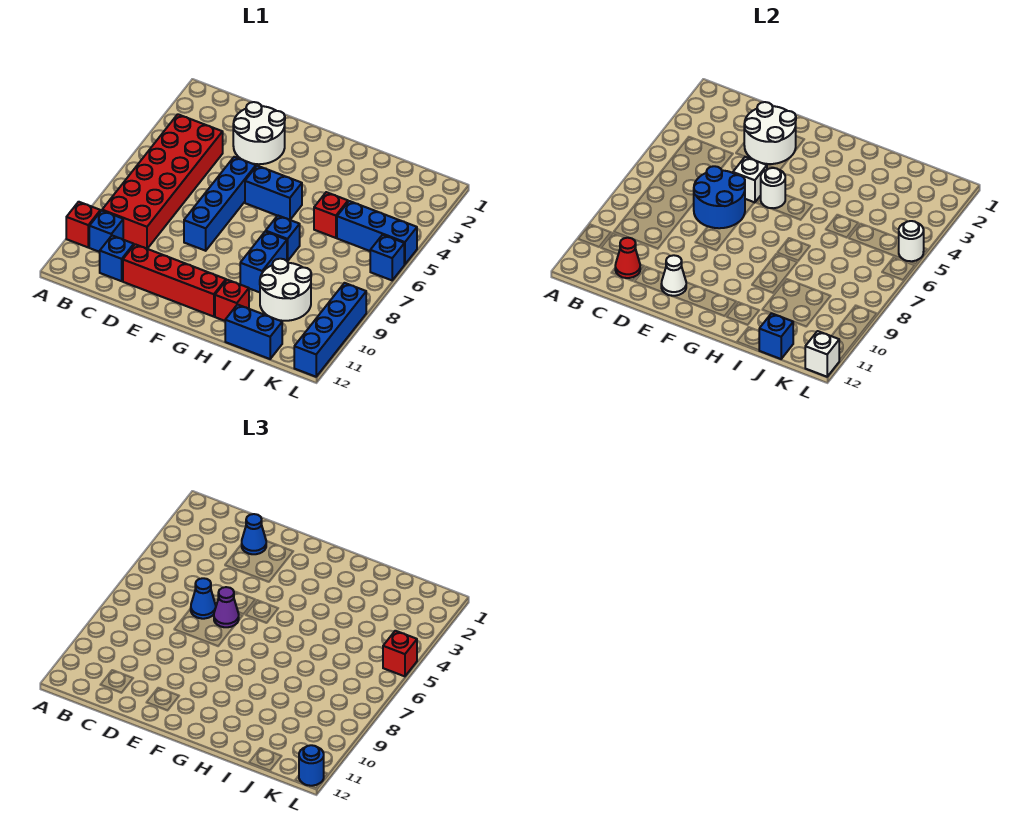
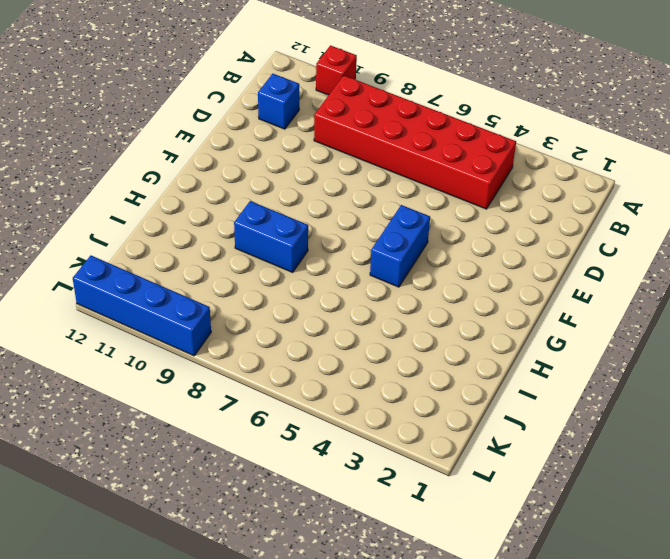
none -> blue brick B10 level 1
none -> white round brick D2:E3 level 1
none -> red brick D11:G11 level 1
none -> blue brick E5:E8 level 1

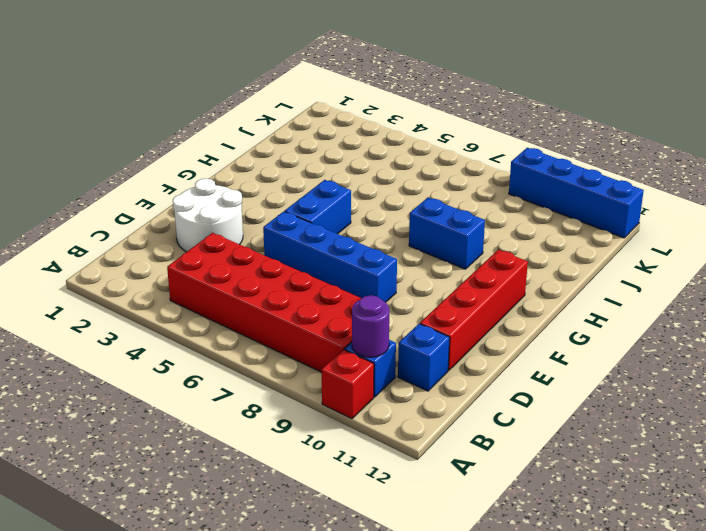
purple round brick B10 level 2 -> none
none -> blue brick H7 level 1
none -> red brick H11 level 1
none -> red brick I5 level 1
none -> white round brick I9:J10 level 1

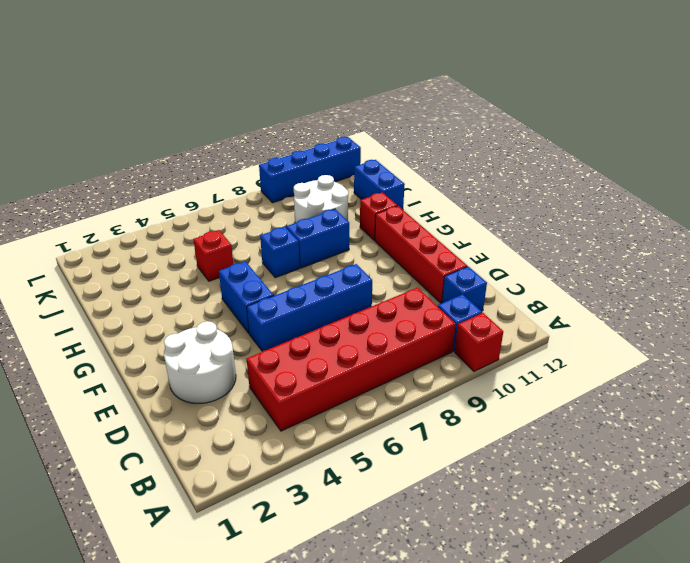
none -> blue brick J5:L5 level 1
none -> blue brick L6 level 1
none -> red cone C11 level 2
none -> white round brick D2:E3 level 2

